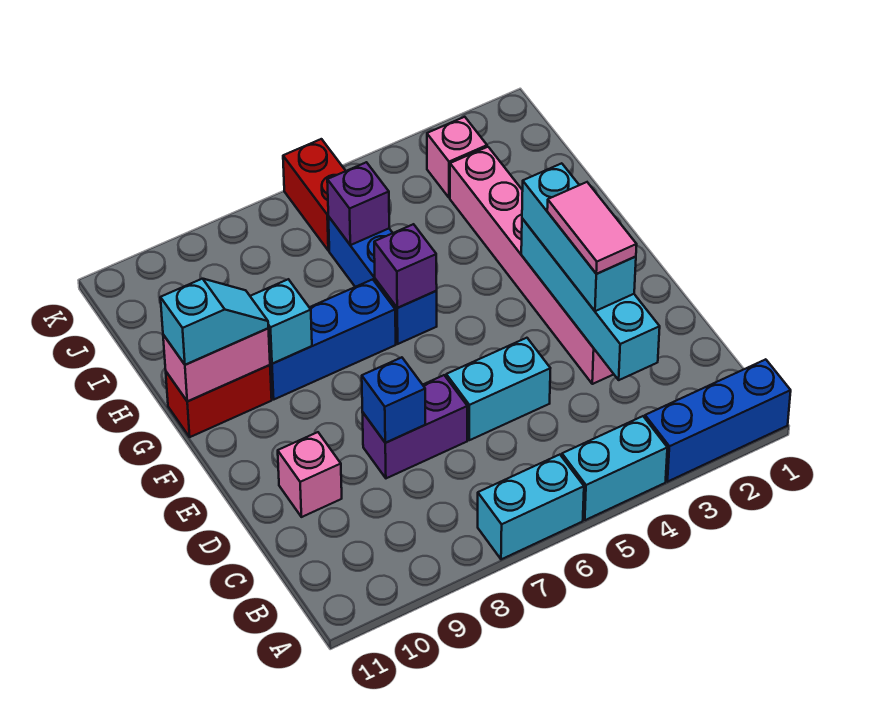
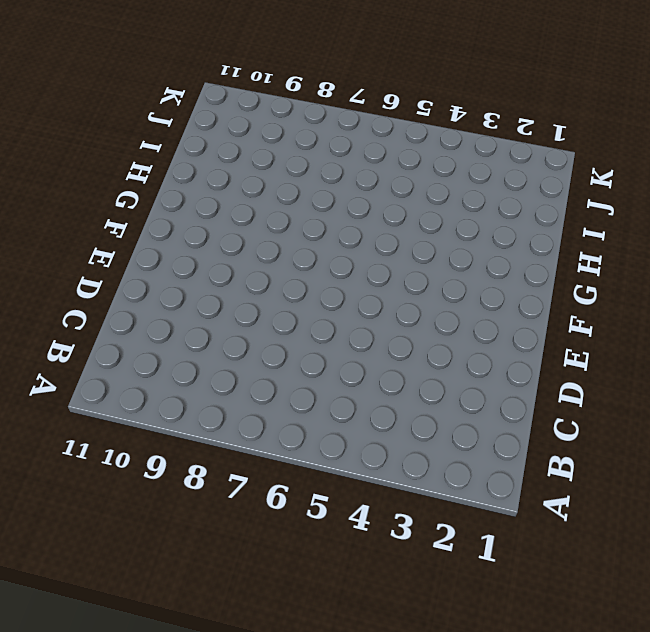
none -> blue brick A1:A3 level 1
none -> cyan brick A4:A5 level 1
none -> cyan brick A6:A7 level 1

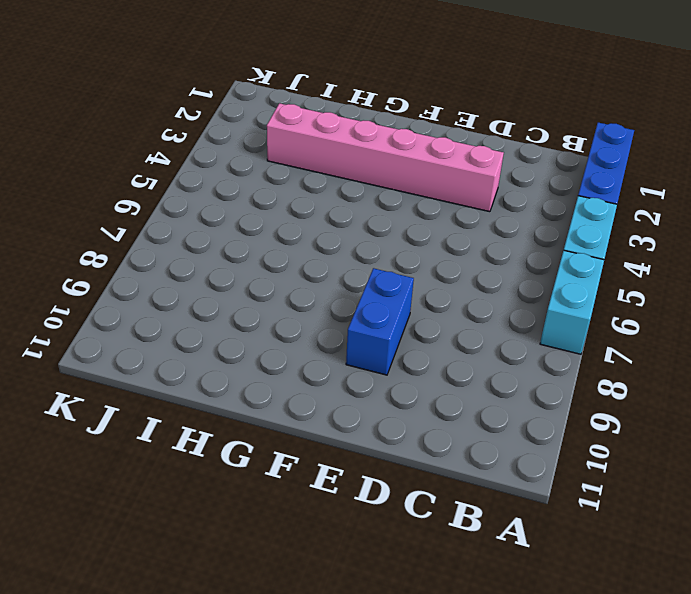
blue brick E8:E9 level 1 -> none
none -> cyan brick D5:D6 level 1
none -> purple brick D7:D8 level 1
none -> pink brick D10 level 1

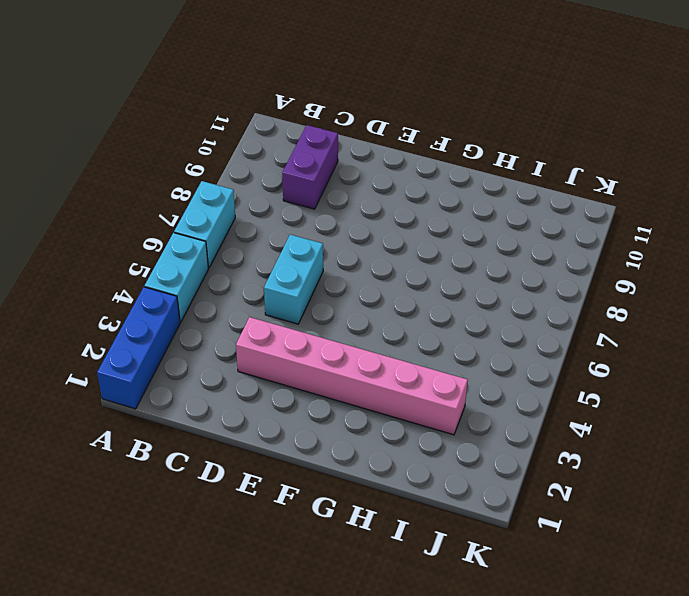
purple brick C9:C10 level 1 -> purple brick D7:D8 level 1
none -> pink brick D10 level 1
none -> blue brick G6:I6 level 1
none -> blue brick G7:G9 level 1

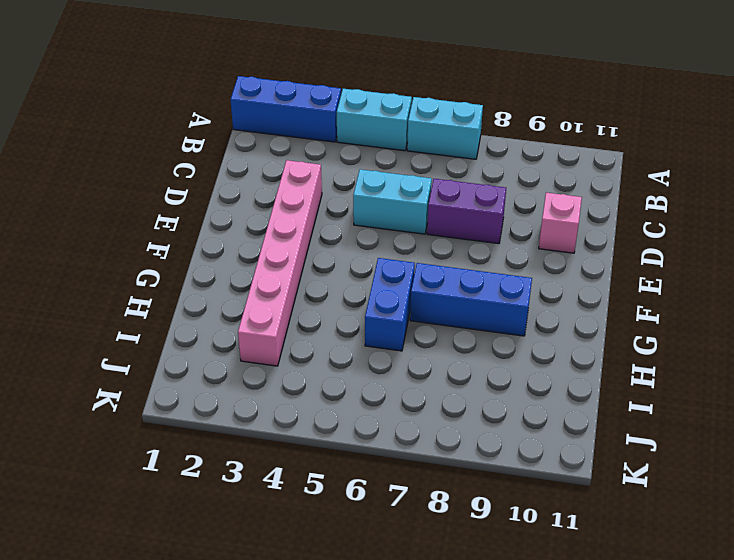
blue brick G6:H6 level 1 -> blue brick G6:I6 level 1
none -> red brick G10:G11 level 1
none -> pink brick J3 level 1
none -> red brick J6:K6 level 1

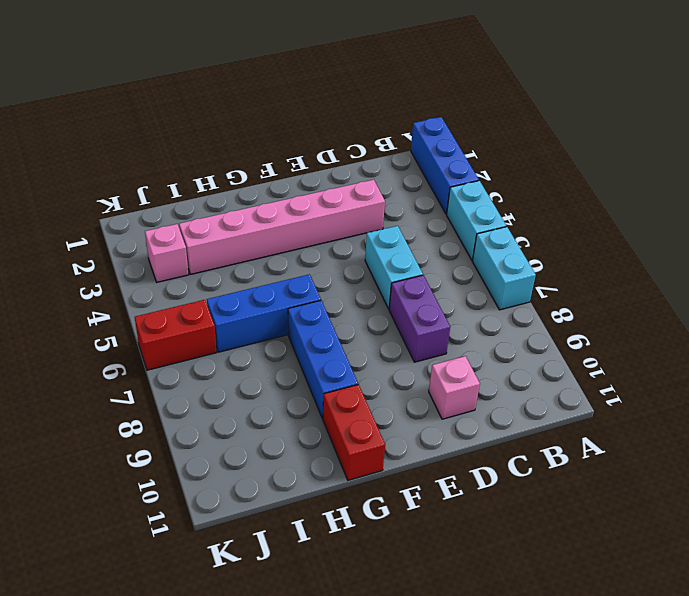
none -> cyan brick C3:F3 level 2
none -> blue brick D8 level 2
none -> purple brick G6 level 2

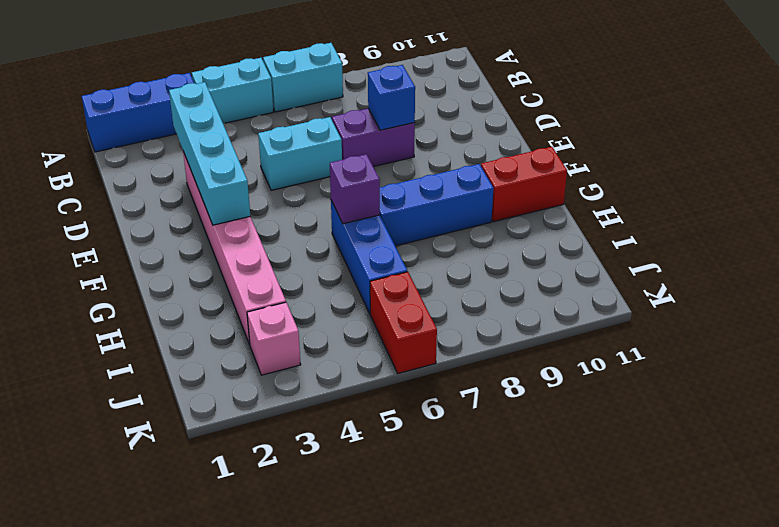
none -> pink brick D10 level 1
none -> cyan brick G9 level 2
none -> pink brick G10:G11 level 2

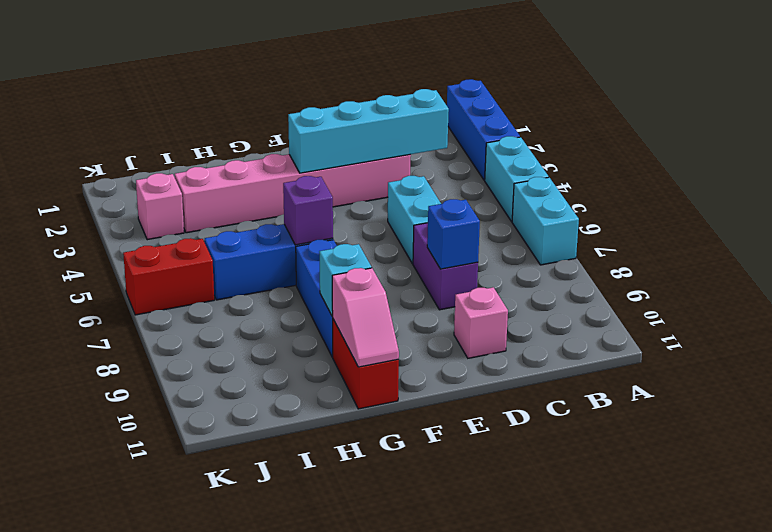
pink slope G10:G11 level 2 top 10 -> pink brick G10:G11 level 2
none -> purple brick I6 level 2
none -> cyan brick D3:F3 level 3
none -> cyan slope G10:G11 level 3 top 11

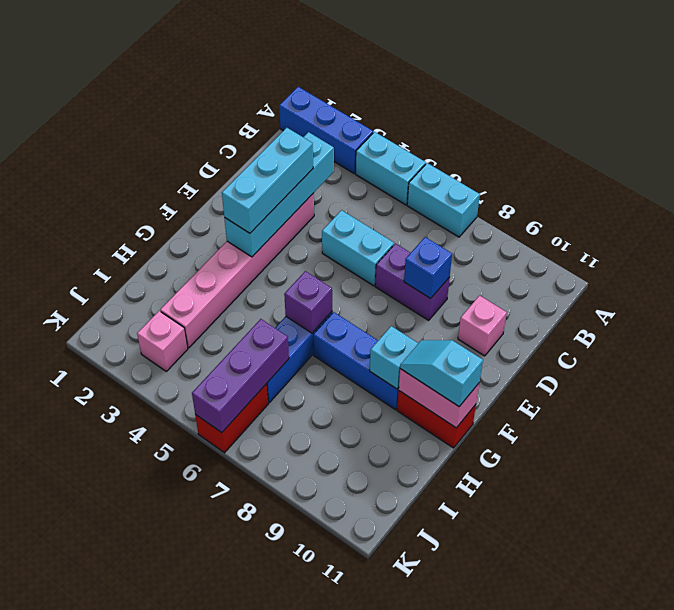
purple brick I6:K6 level 2 -> purple brick I6 level 2
none -> pink tile D3:E3 level 4

